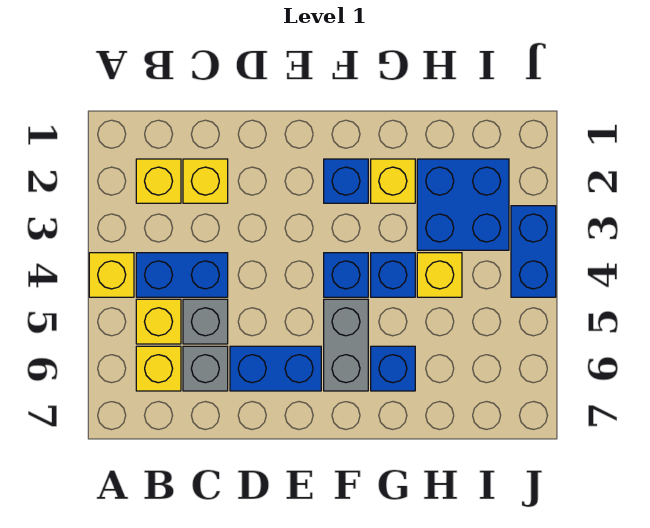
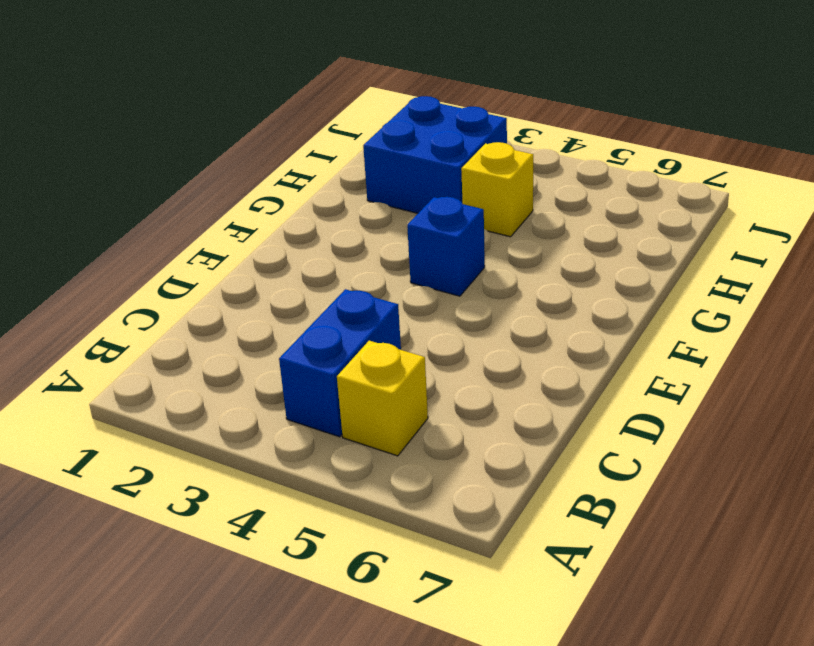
none -> yellow brick A4 level 1
none -> yellow brick B2 level 1
none -> yellow brick B6 level 1

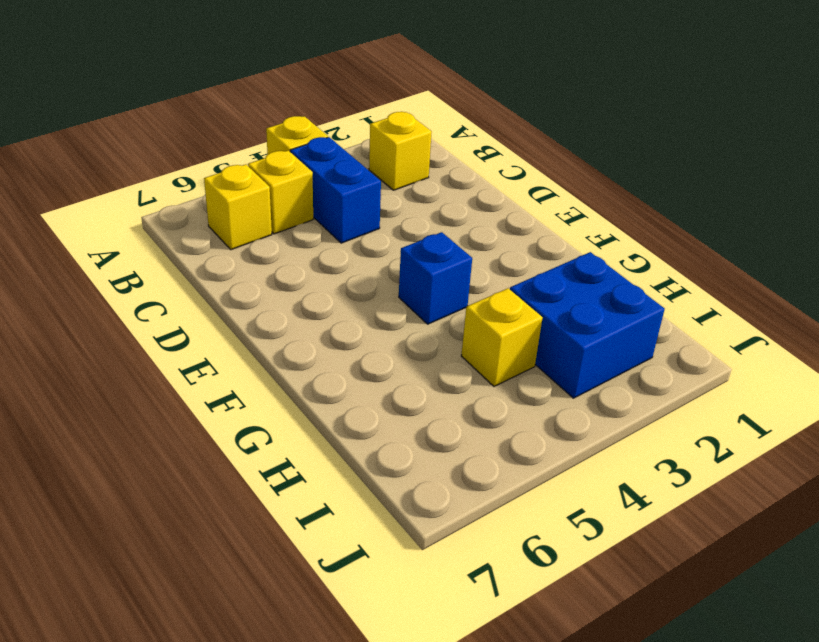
none -> yellow brick C2 level 1
none -> grey brick C5 level 1
none -> grey brick C6 level 1

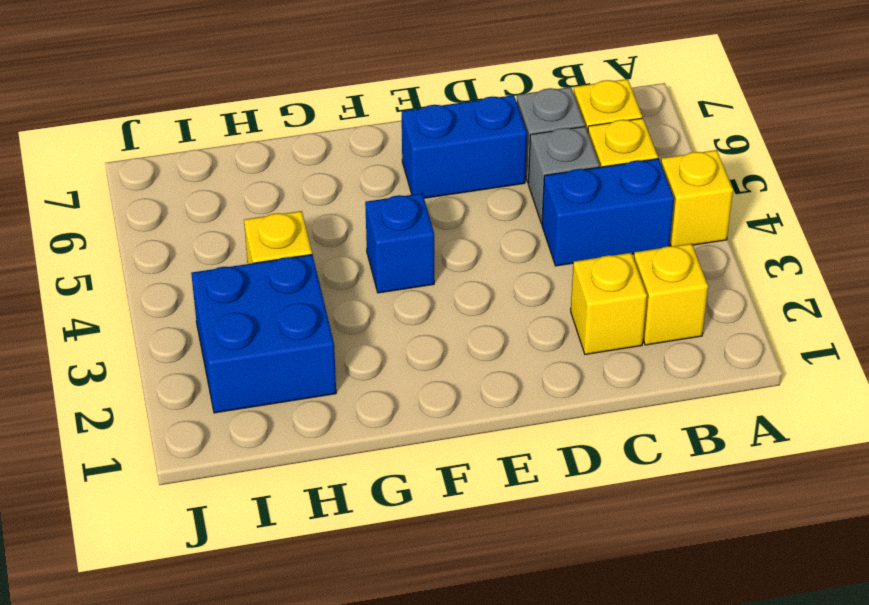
none -> blue brick F2 level 1
none -> grey brick F5:F6 level 1
none -> yellow brick G2 level 1

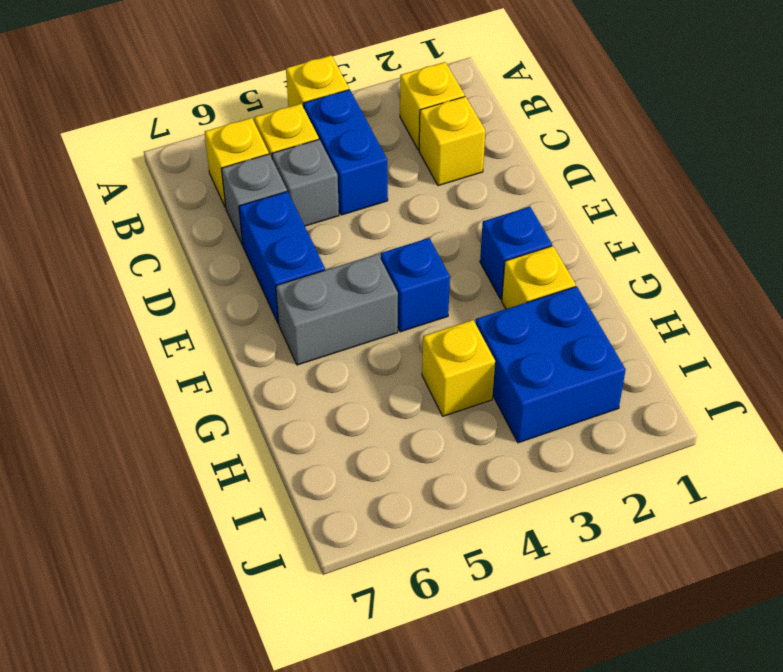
none -> blue brick G4 level 1
none -> blue brick G6 level 1
none -> blue brick J3:J4 level 1

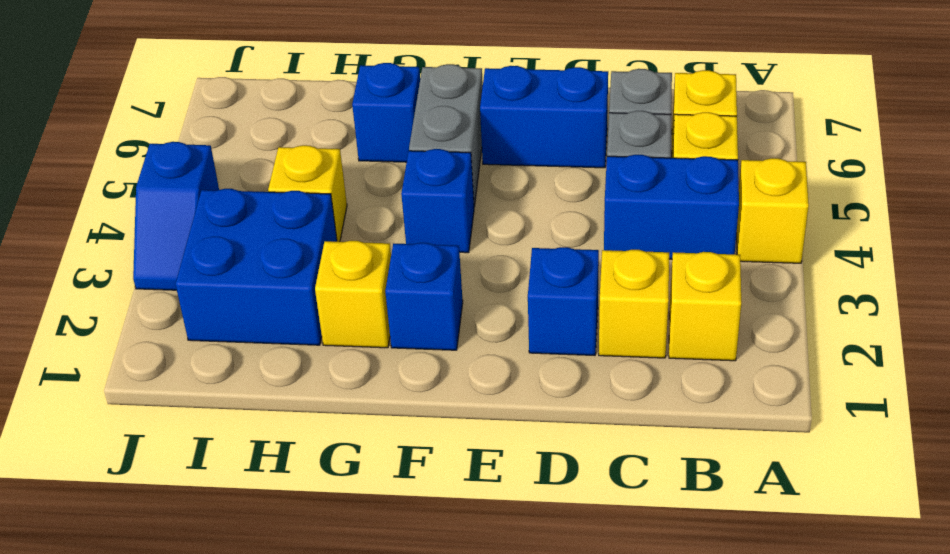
blue brick D2 level 1 -> blue brick G4 level 1
blue slope J3:J4 level 1 top 4 -> blue brick J3:J4 level 1

